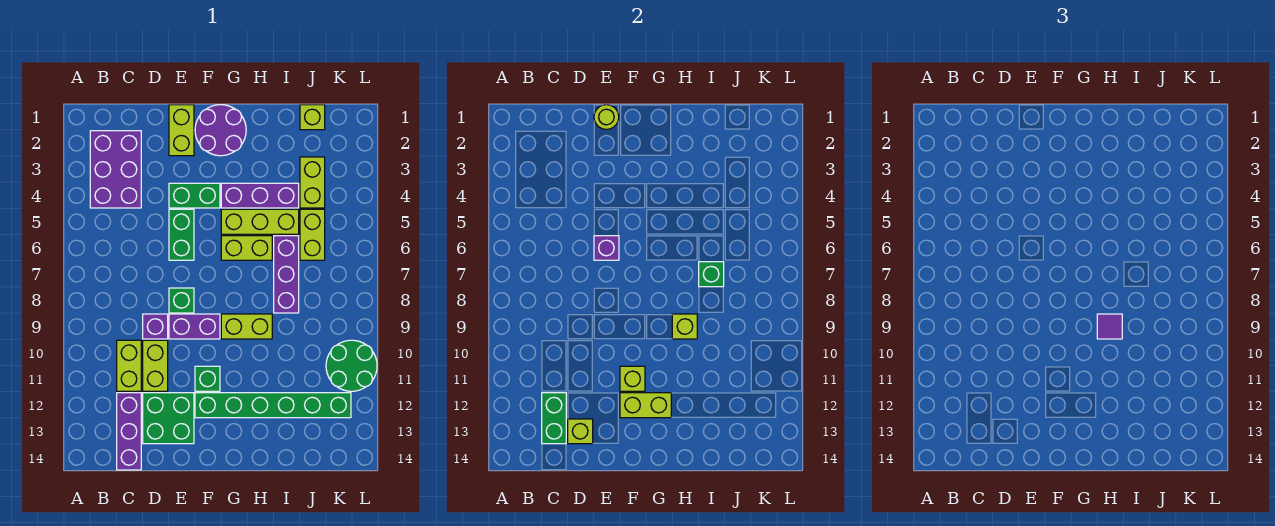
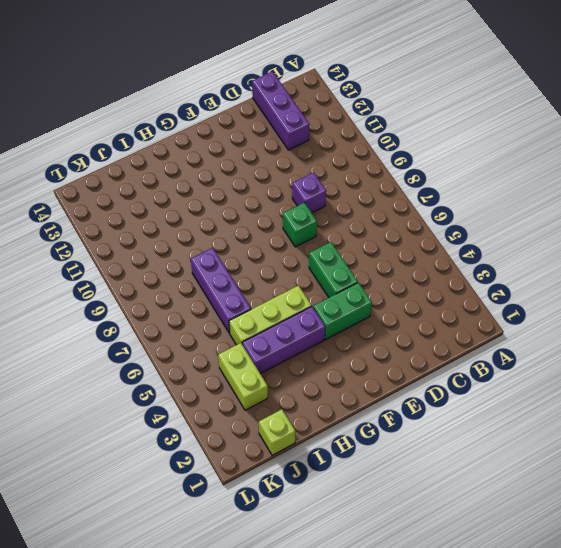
none -> purple brick B2:C4 level 1
none -> lime brick C10:C11 level 1
none -> lime brick D10:D11 level 1
none -> green brick D12:E13 level 1

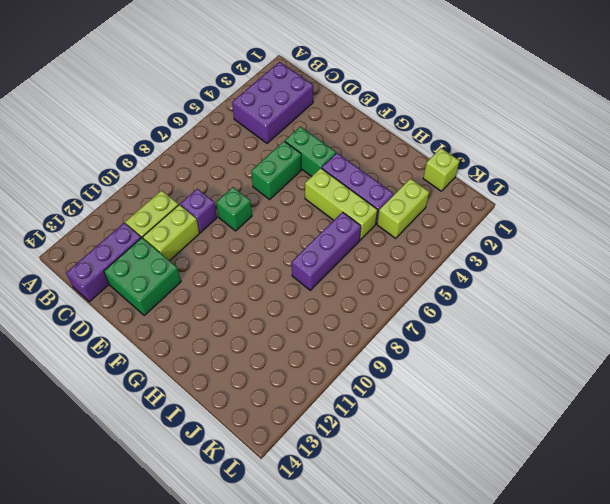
none -> lime brick E1:E2 level 1
none -> purple brick E9:F9 level 1
none -> purple round brick F1:G2 level 1
none -> green brick F11 level 1

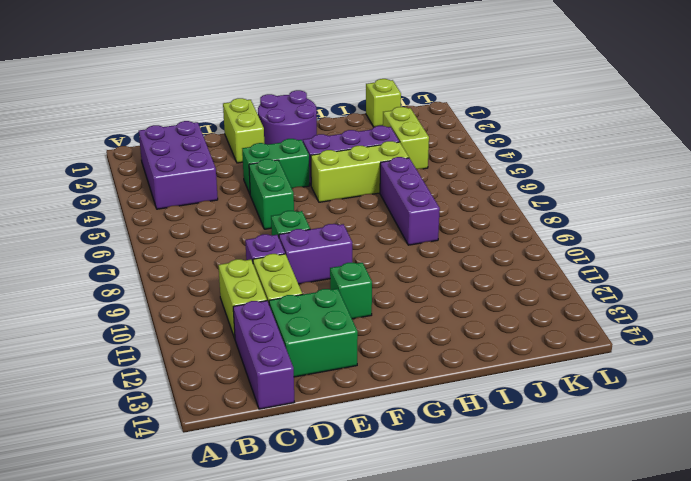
none -> green brick F12:K12 level 1
none -> lime brick G6:H6 level 1
none -> lime brick G9:H9 level 1
none -> lime brick J5:J6 level 1

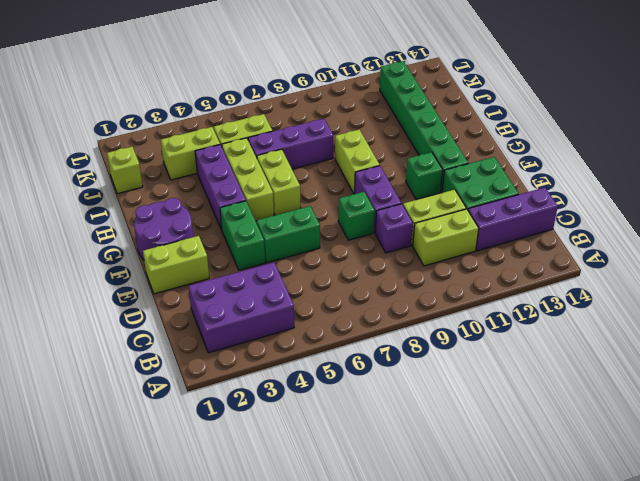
none -> green round brick K10:L11 level 1
none -> green brick C12:C13 level 2
none -> lime brick D13 level 2
none -> lime round brick E1 level 2

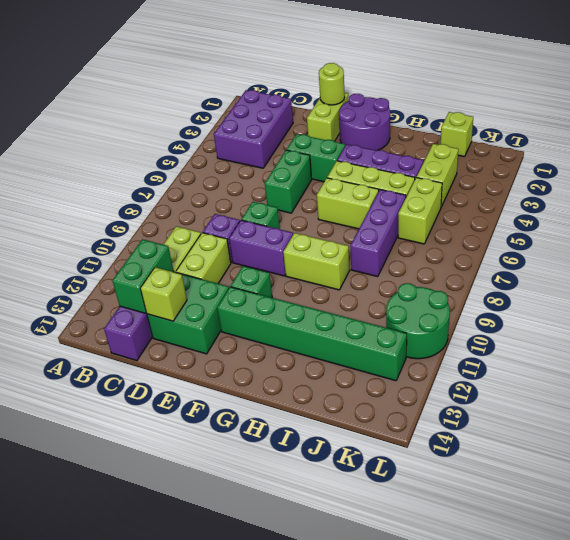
none -> purple brick E6 level 2
none -> lime brick F11 level 2
none -> lime brick F12:G12 level 2
none -> lime brick H9 level 2

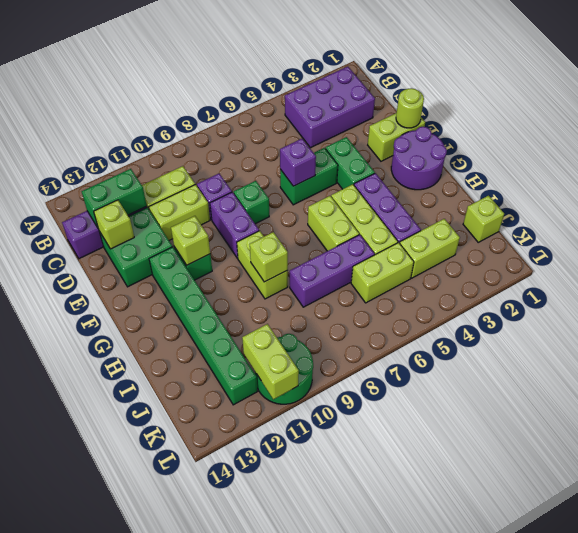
lime brick K11:L11 level 2 -> lime brick F12:G12 level 2
none -> green brick I7 level 2
none -> purple tile H9 level 3

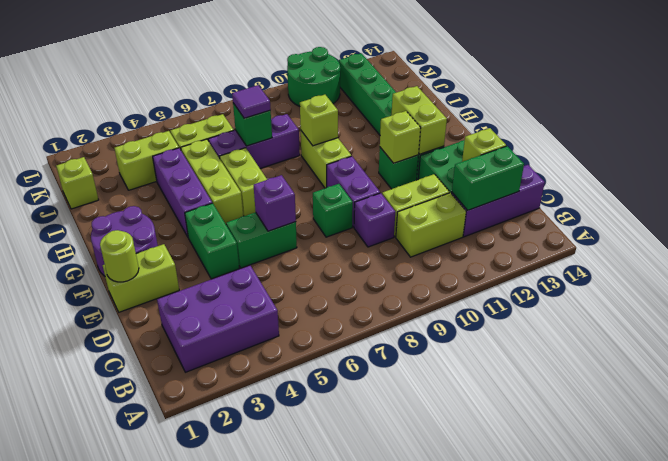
purple tile I7 level 3 -> purple tile H9 level 3

